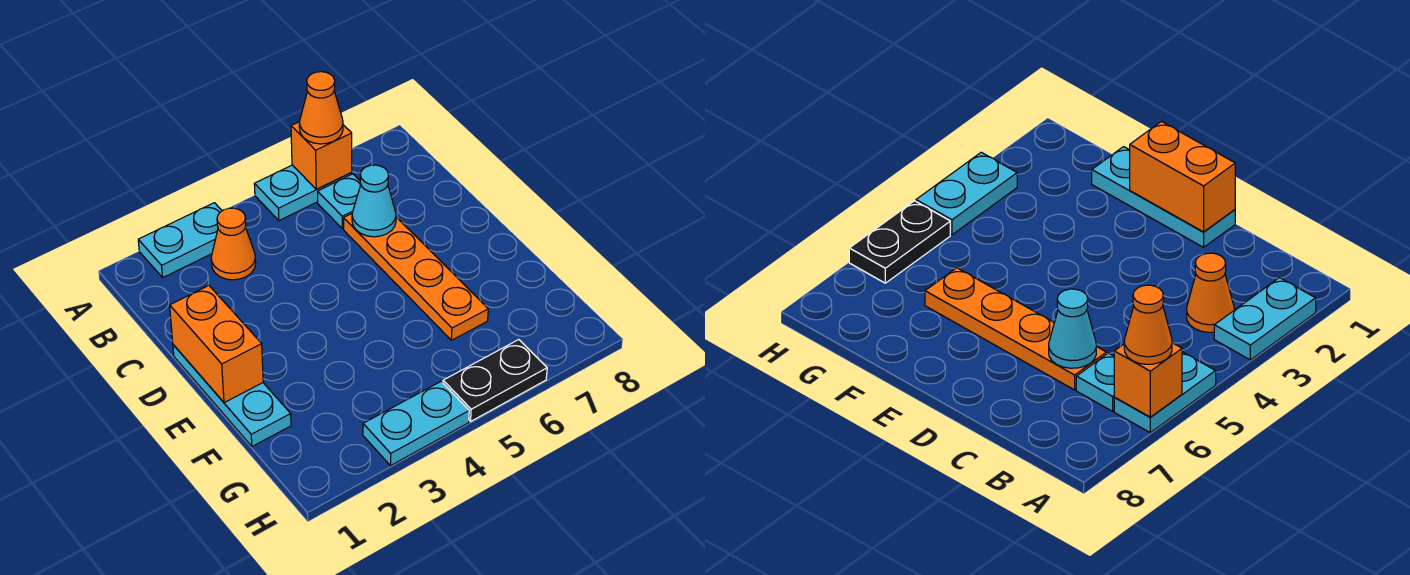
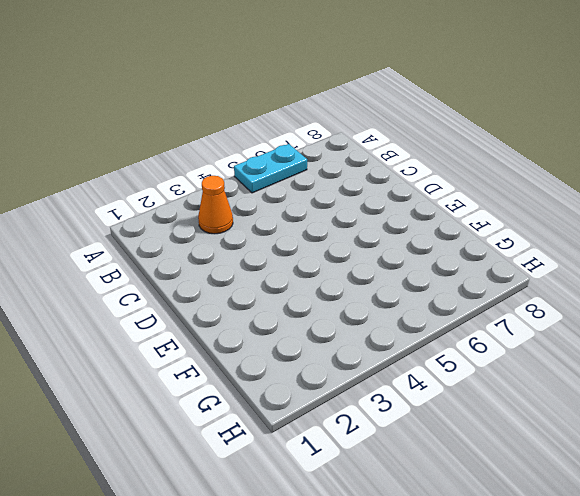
none -> cyan plate A2:A3 level 1
none -> cyan plate B6 level 1
none -> orange plate C6:F6 level 1

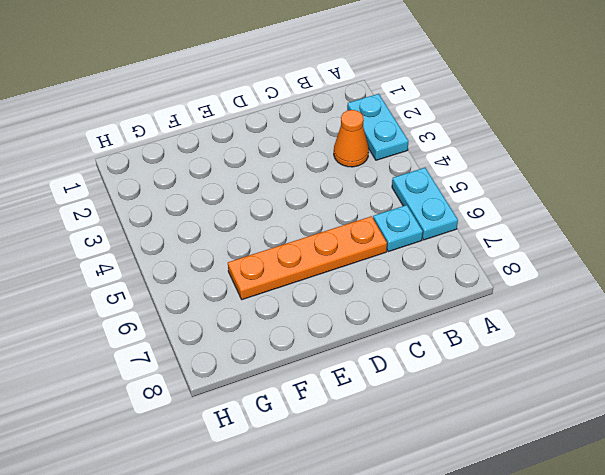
none -> cyan plate D1:F1 level 1
none -> cyan plate H3:H4 level 1
none -> black plate H5:H6 level 1

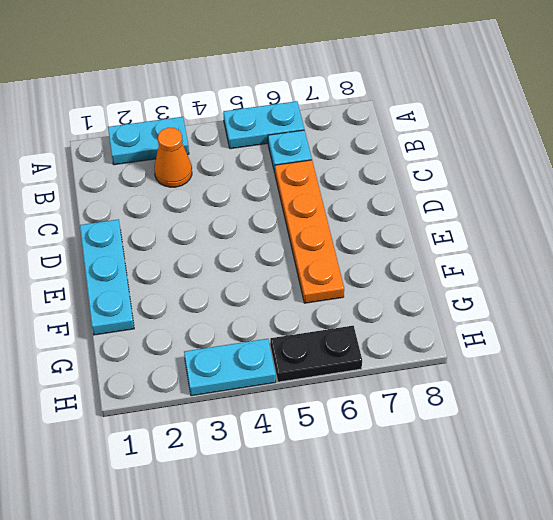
none -> orange brick A6 level 2
none -> cyan cone C6 level 2
none -> orange brick D1:E1 level 2

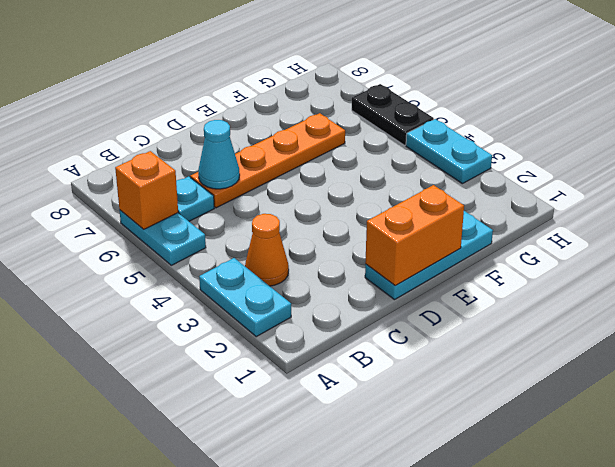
none -> orange cone A6 level 3

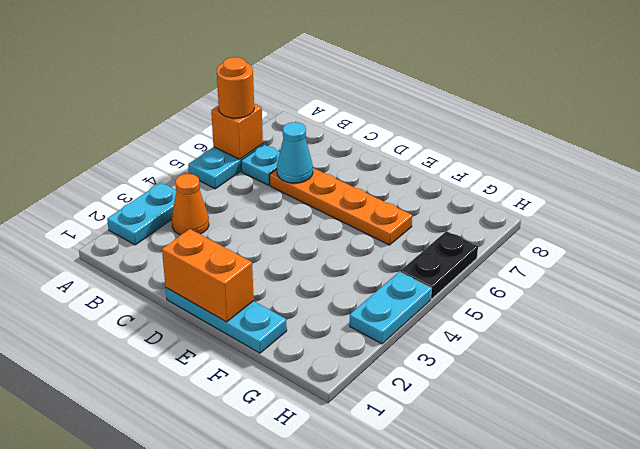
orange round brick A6 level 3 -> orange cone A6 level 3

